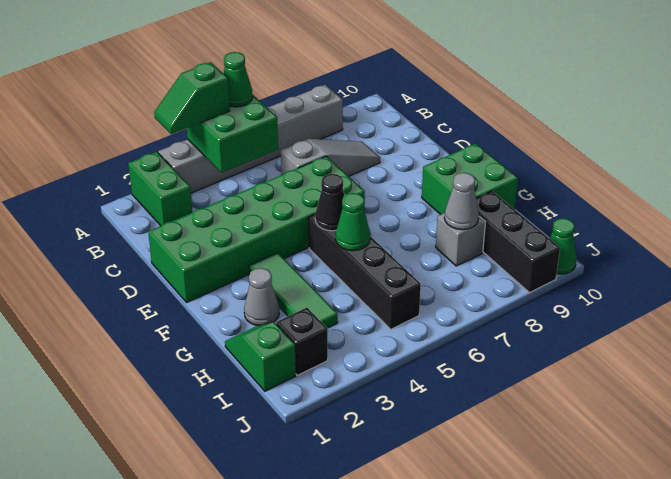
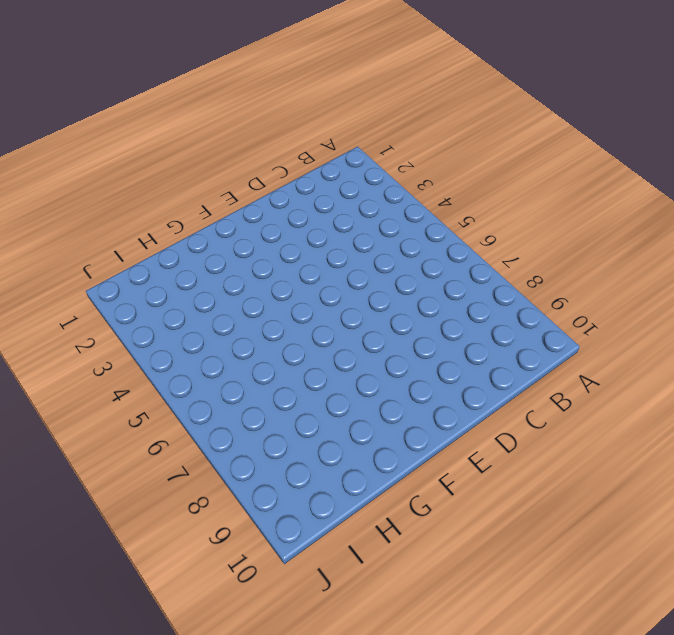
none -> green brick A2:B2 level 1
none -> grey brick A3:A8 level 1
none -> grey slope C6:C8 level 1 top 6

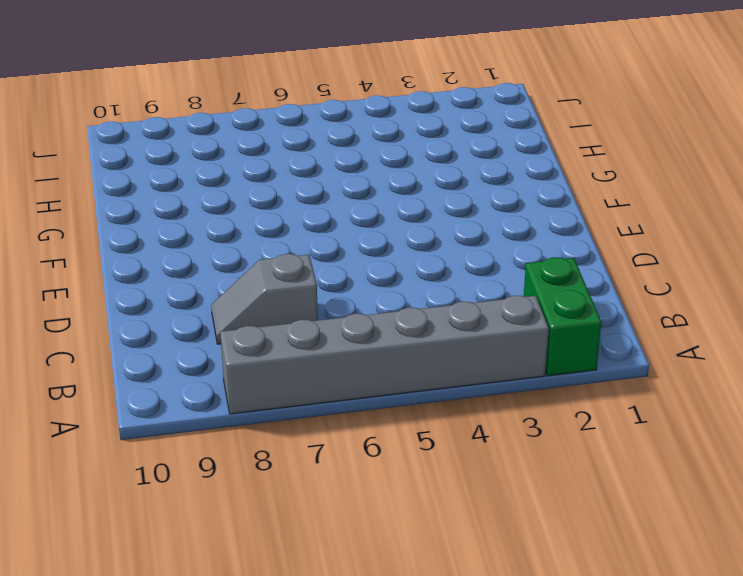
grey slope C7:C8 level 1 top 7 -> grey slope C6:C8 level 1 top 6
none -> green brick D1:E6 level 1
none -> green tile F3:H3 level 1
none -> black brick F5:I5 level 1

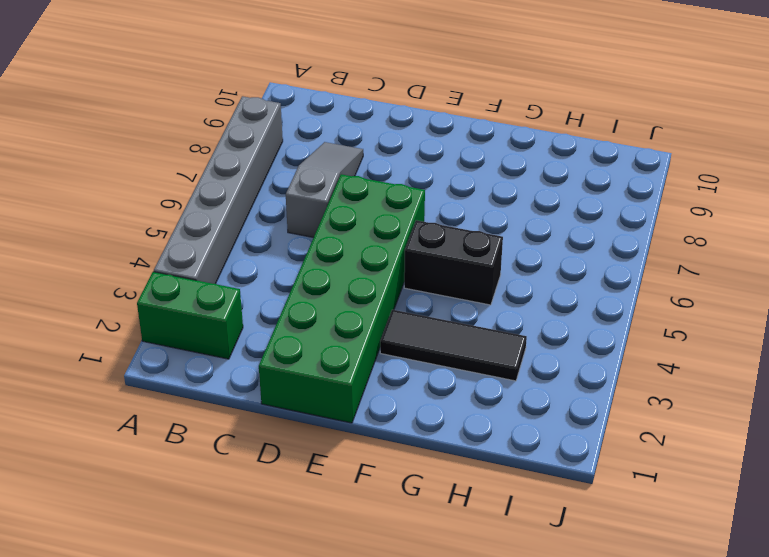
black tile F3:H3 level 1 -> green tile F3:H3 level 1
black brick F5:G5 level 1 -> black brick F5:I5 level 1
none -> green brick F9:G10 level 1
none -> grey cone G2 level 1
none -> green slope H1:I1 level 1 top I

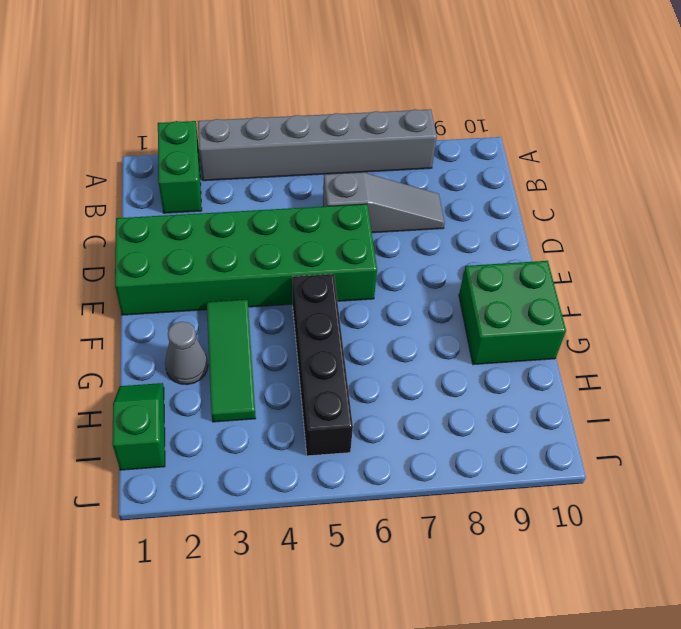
none -> grey brick H8 level 1
none -> black brick H9:J9 level 1
none -> black brick I2 level 1

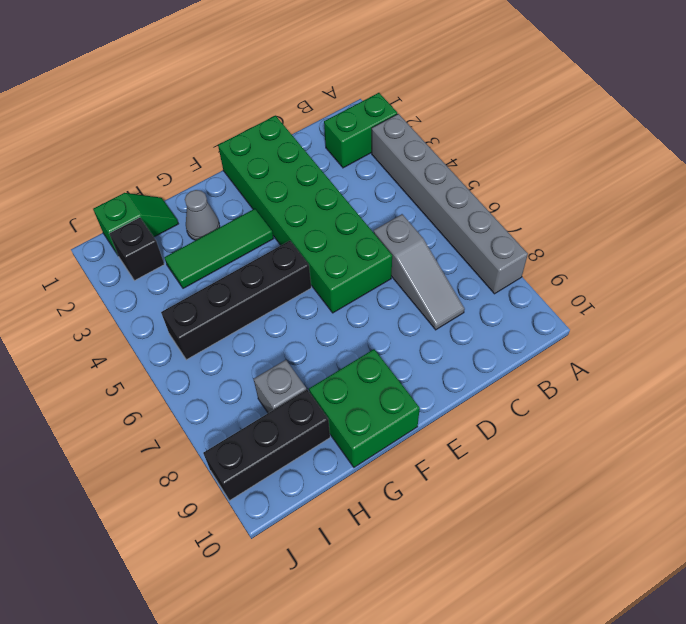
none -> green cone J10 level 1
none -> green brick A4:B5 level 2
none -> black cone F5 level 2

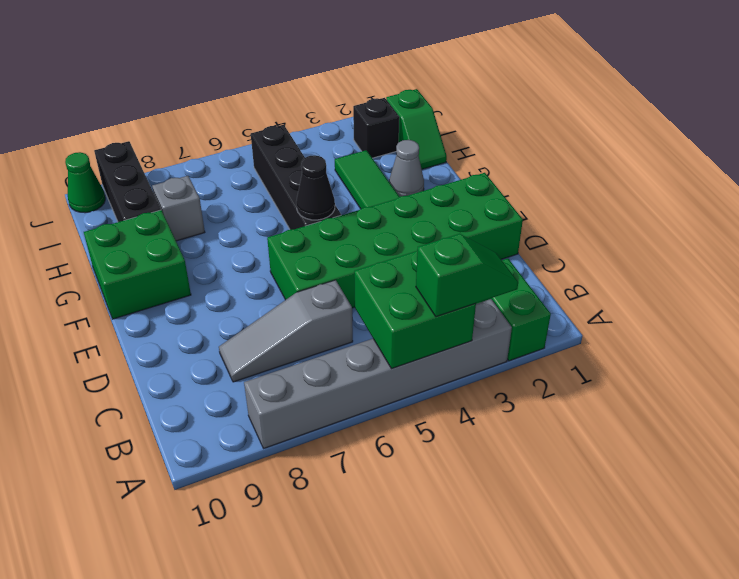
none -> green cone G5 level 2
none -> grey cone H8 level 2
none -> green cone A5 level 3

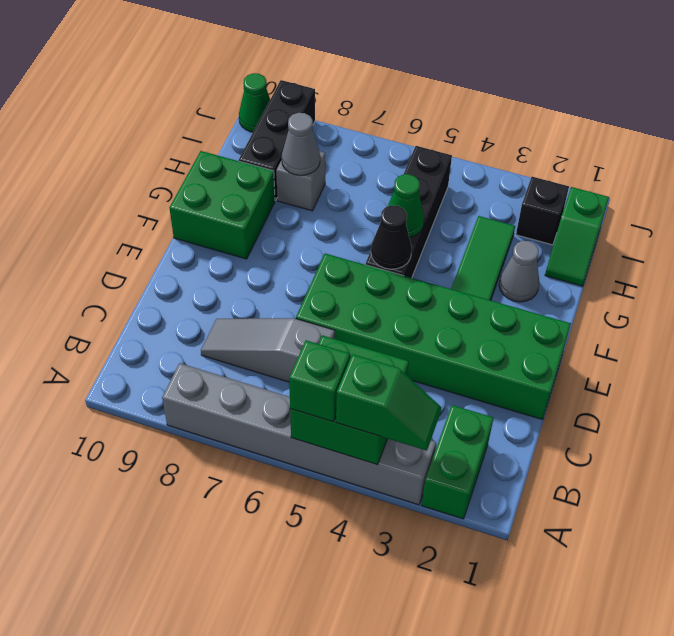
green brick A5 level 3 -> green cone A5 level 3

